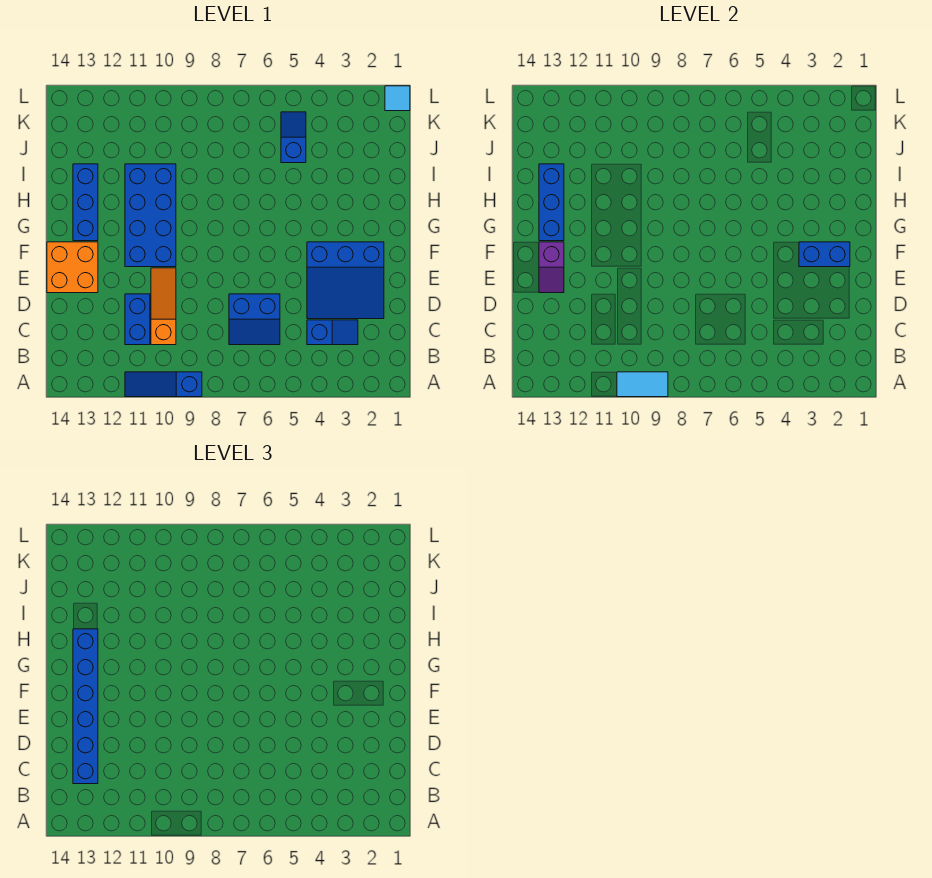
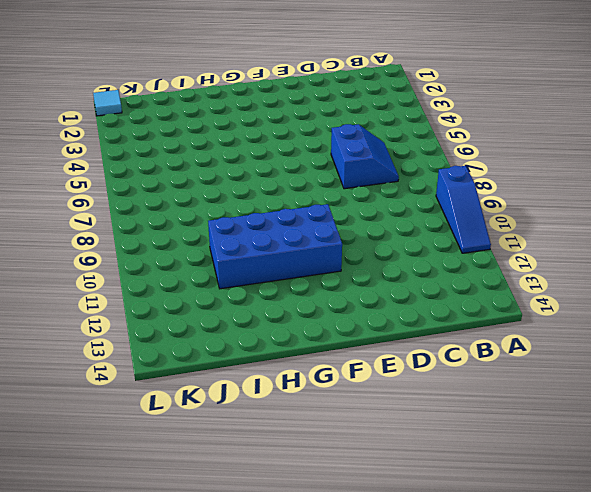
none -> blue slope C3:C4 level 1 top 4
none -> orange slope C10:E10 level 1 top C
none -> blue brick C11:D11 level 1

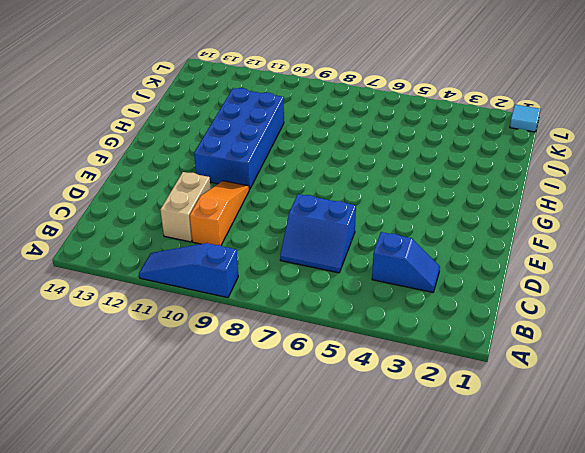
tan brick C11:D11 level 1 -> blue brick C11:D11 level 1
none -> blue slope D2:F4 level 1 top F
none -> orange brick E13:F14 level 1
none -> blue brick G13:I13 level 1

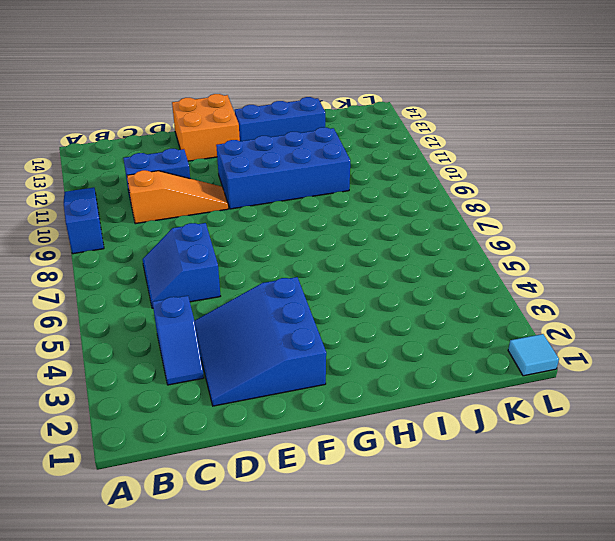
none -> blue slope J5:K5 level 1 top J
none -> cyan tile A9:A10 level 2
none -> purple slope E13:F13 level 2 top F

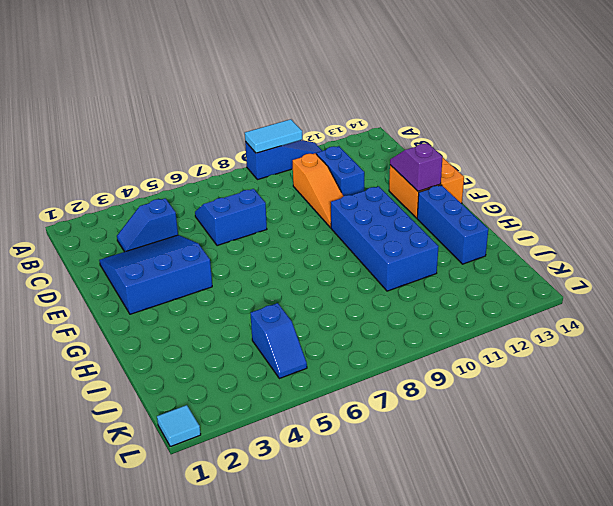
none -> blue brick F2:F3 level 2
none -> blue brick G13:I13 level 2
none -> blue brick C13:H13 level 3

